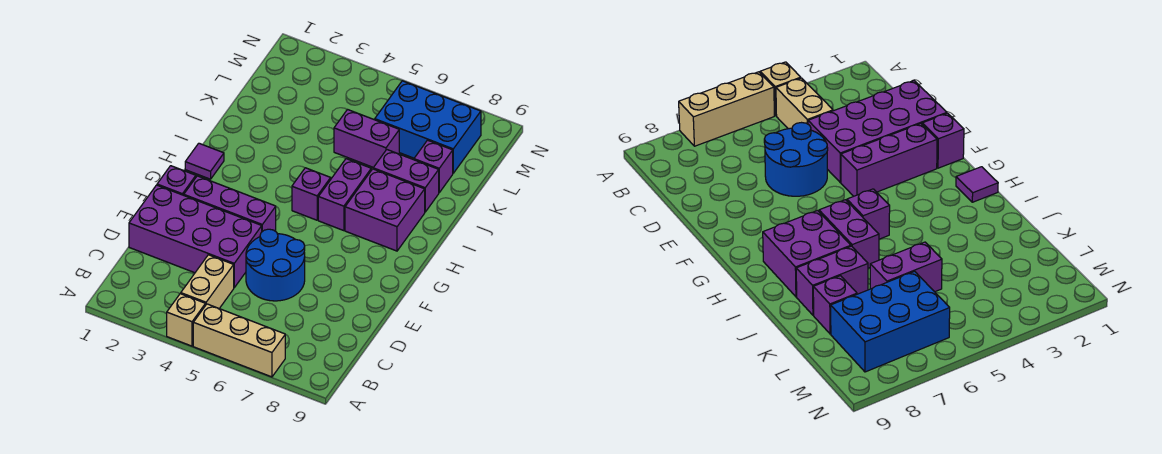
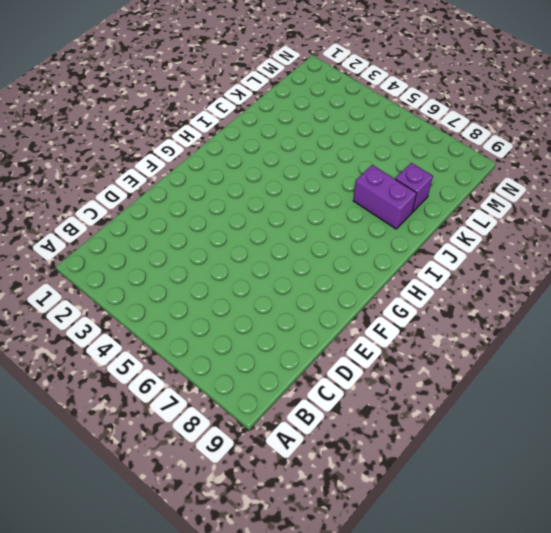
none -> tan brick A4 level 1
none -> tan brick A5:A7 level 1
none -> tan brick B4:C4 level 1

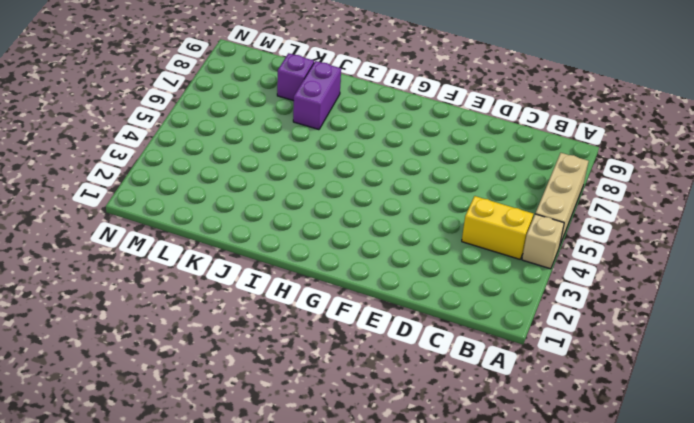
yellow brick B4:C4 level 1 -> tan brick B4:C4 level 1
none -> purple brick D1:E4 level 1
none -> blue round brick D5:E6 level 1
none -> purple brick F1 level 1

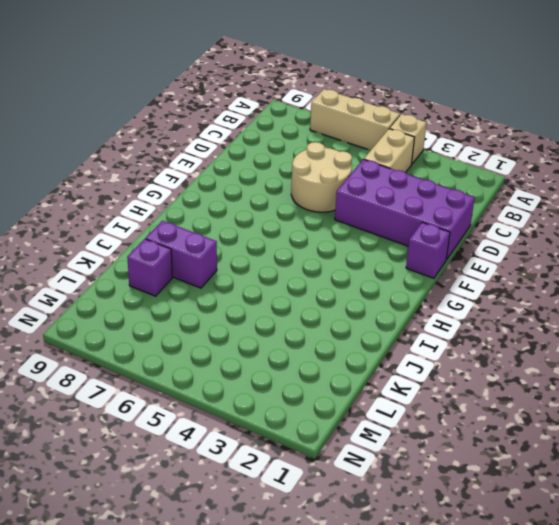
tan round brick D5:E6 level 1 -> blue round brick D5:E6 level 1
none -> purple brick F2:F4 level 1
none -> purple tile H1 level 1
none -> purple brick H5 level 1

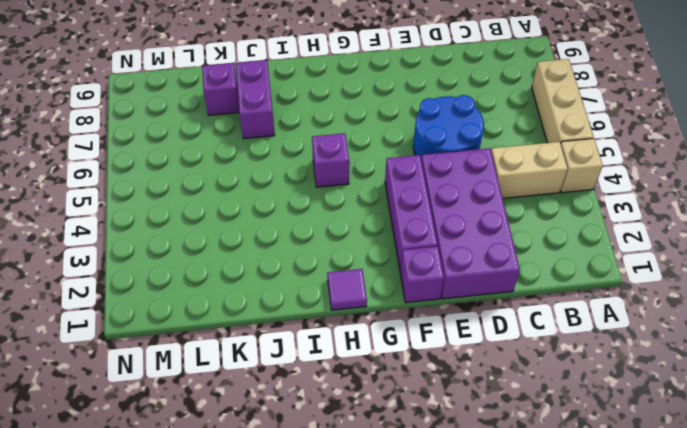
none -> purple brick H6:I6 level 1
none -> purple brick H7:I8 level 1
none -> purple brick K5:K6 level 1

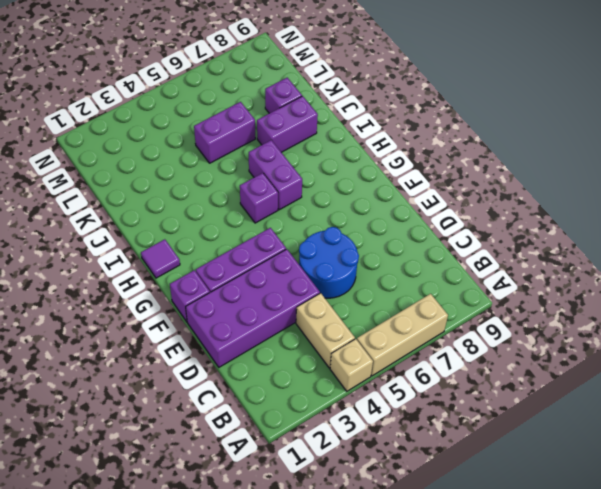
none -> purple brick H7:I8 level 1
none -> blue brick L6:M8 level 1

